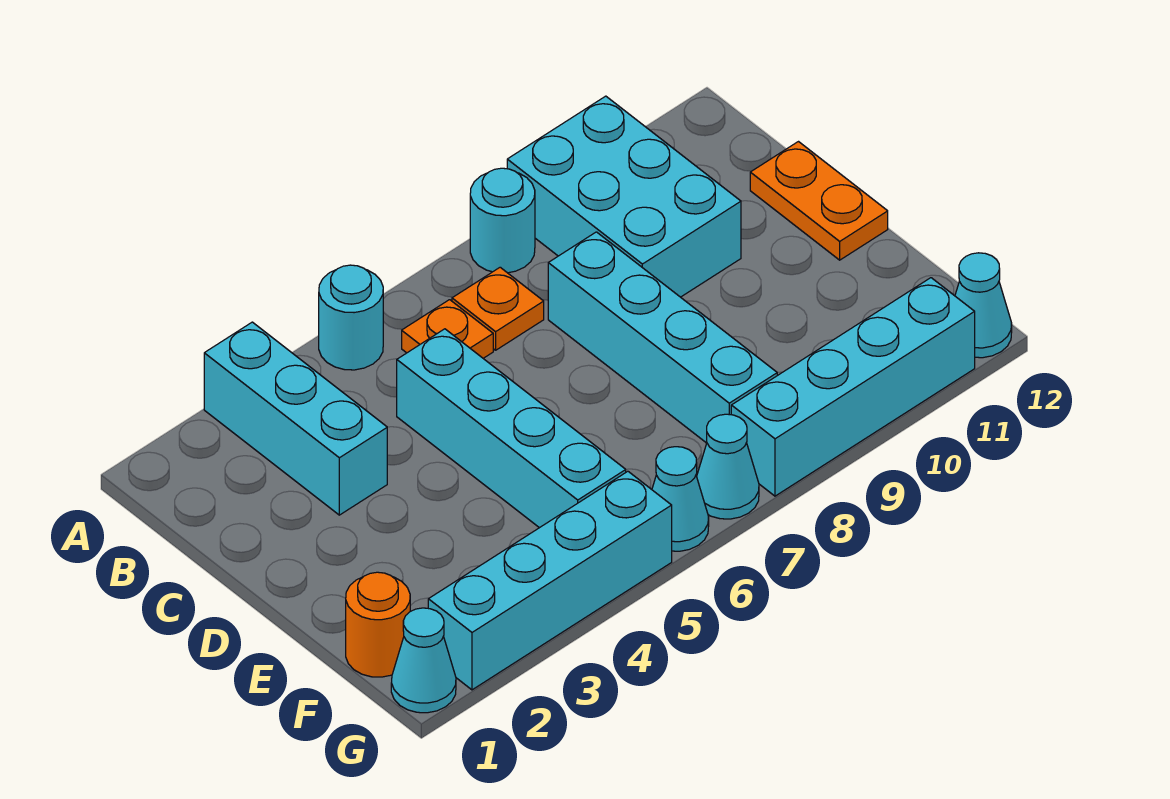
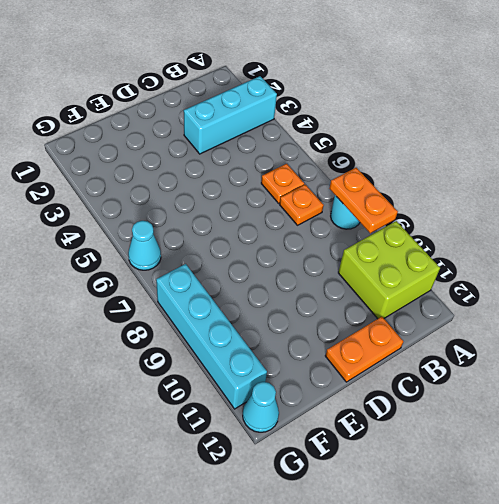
orange plate A8:A9 level 2 -> none
lime brick A10:B11 level 1 -> cyan brick A9:C10 level 1
none -> cyan round brick A5 level 1
none -> cyan brick C5:F5 level 1
none -> cyan brick C8:F8 level 1

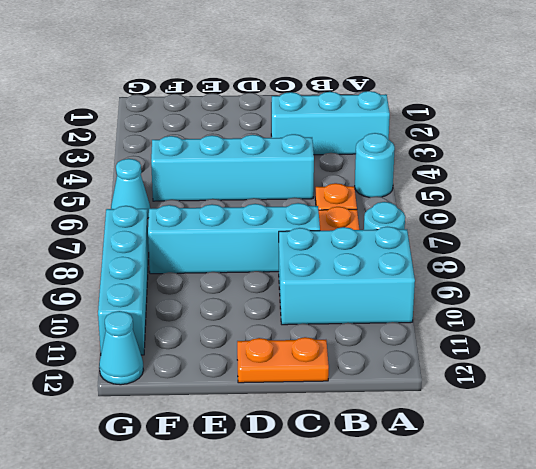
none -> orange round brick F1 level 1
none -> cyan cone G1 level 1
none -> cyan brick G2:G5 level 1

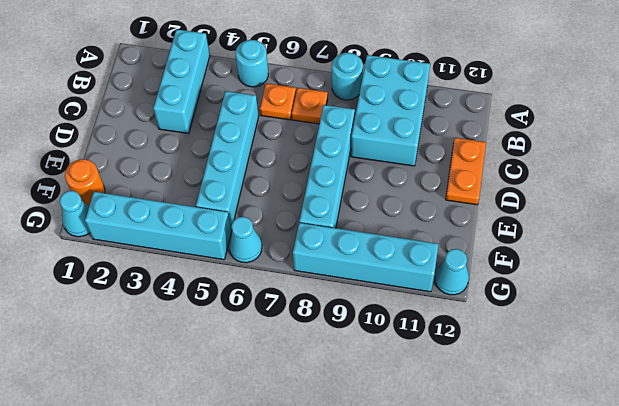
none -> cyan cone G7 level 1

